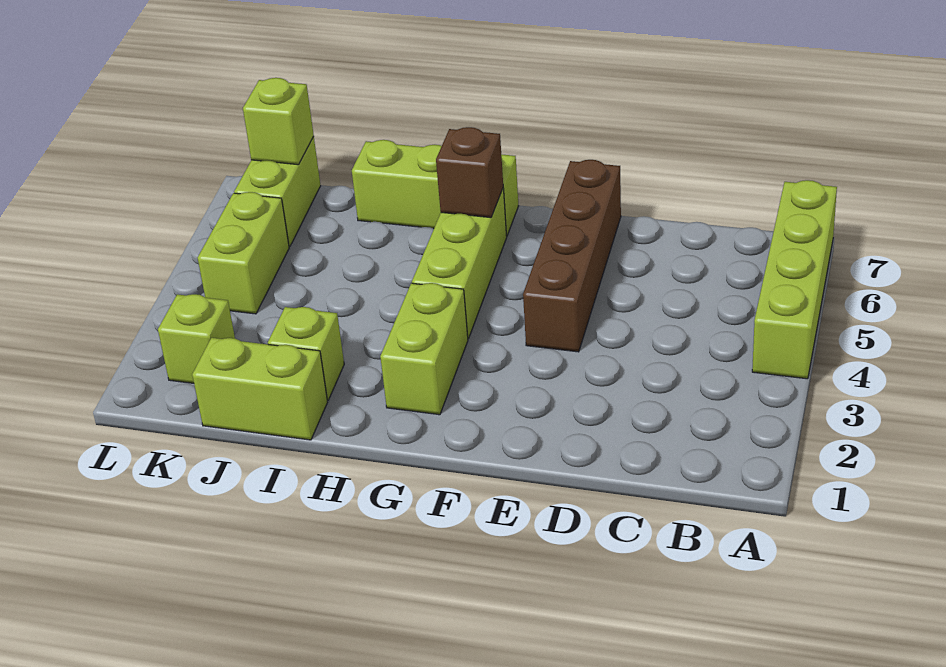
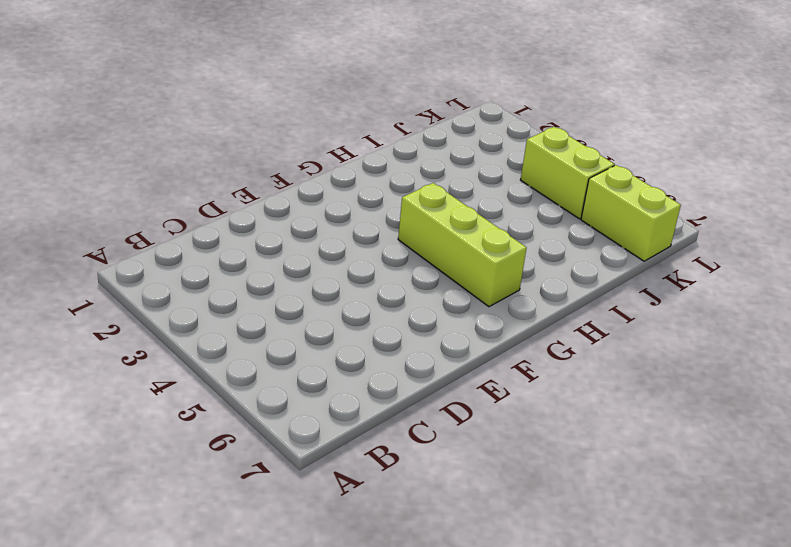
none -> lime brick A4:A7 level 1
none -> brown brick E4:E7 level 1
none -> lime brick G2:G3 level 1

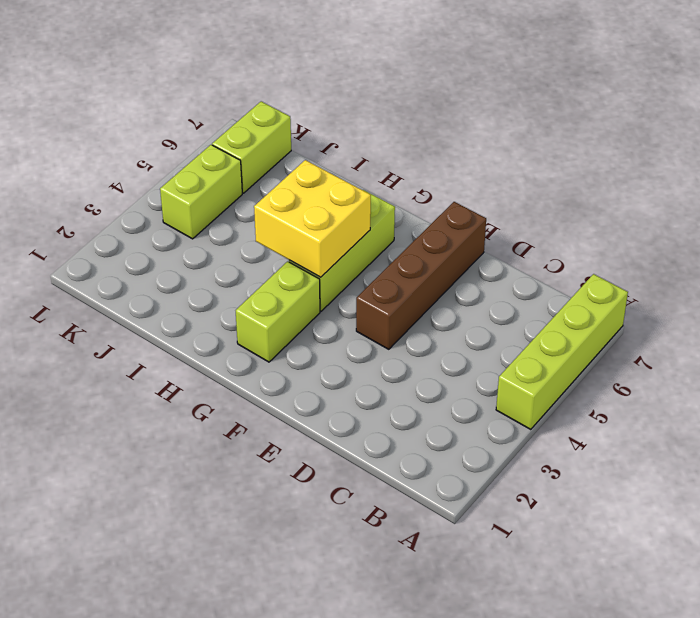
yellow brick G4:H5 level 2 -> none
none -> lime brick G7:I7 level 1
none -> lime brick I1:J1 level 1
none -> lime brick I2 level 1

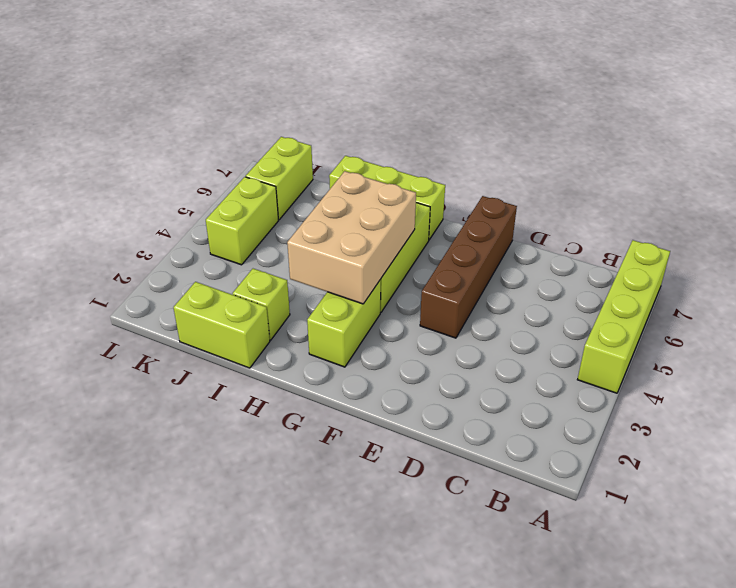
tan brick G3:H5 level 2 -> none
none -> lime brick K2 level 1
none -> brown brick G6 level 2
none -> lime brick K7 level 2

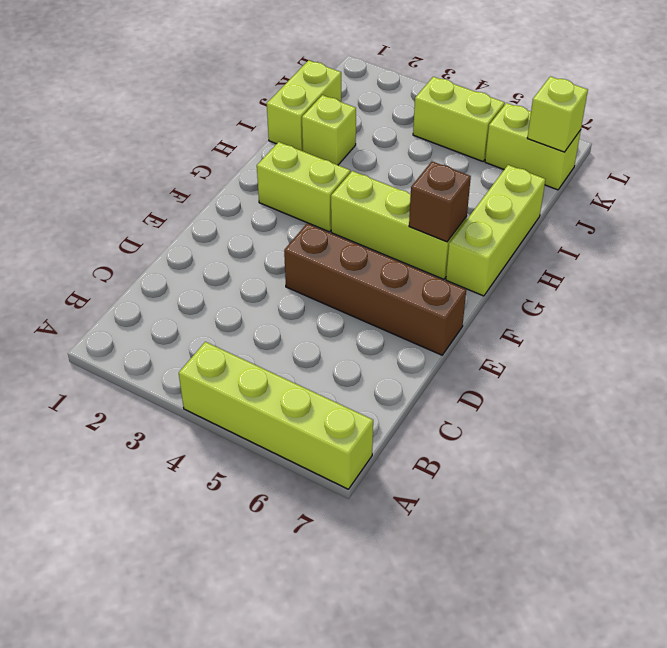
none -> lime brick K2 level 1

